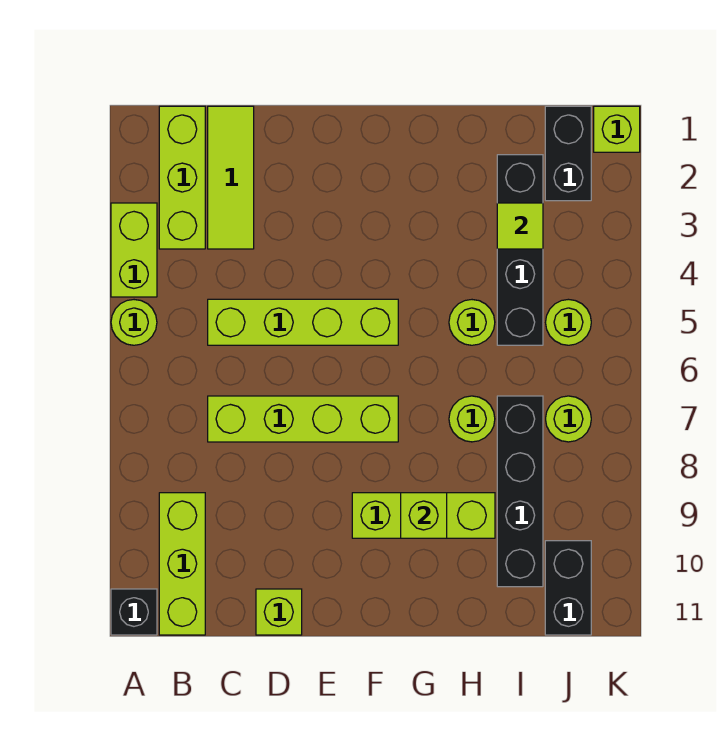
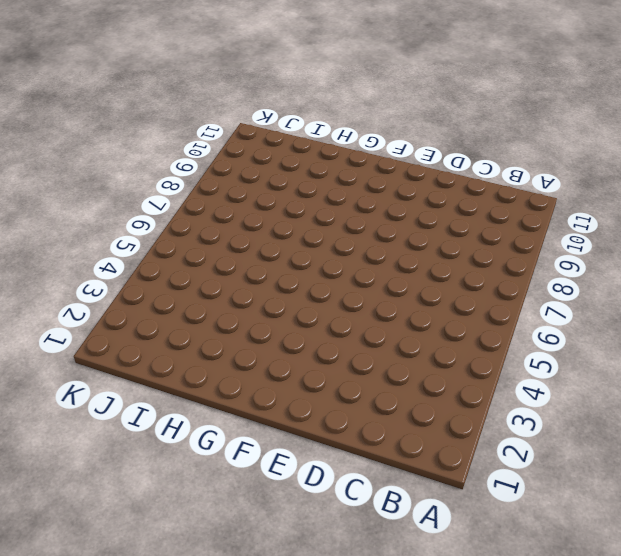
none -> lime brick A3:A4 level 1
none -> lime round brick A5 level 1
none -> black brick A11 level 1

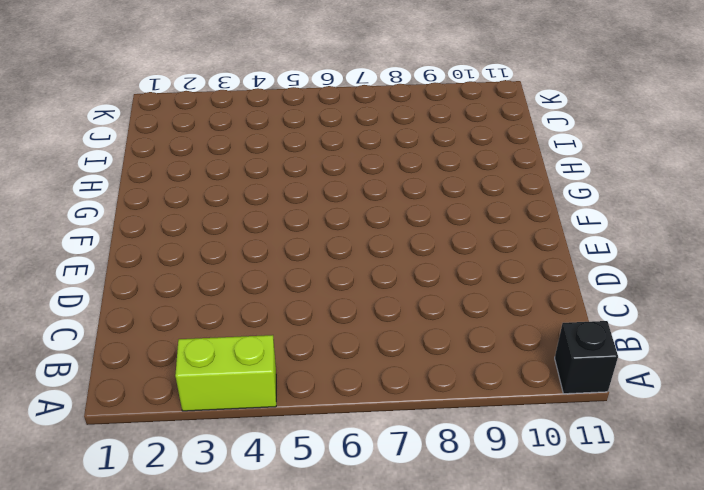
none -> lime round brick A5 level 1
none -> lime brick B1:B3 level 1
none -> lime brick B9:B11 level 1

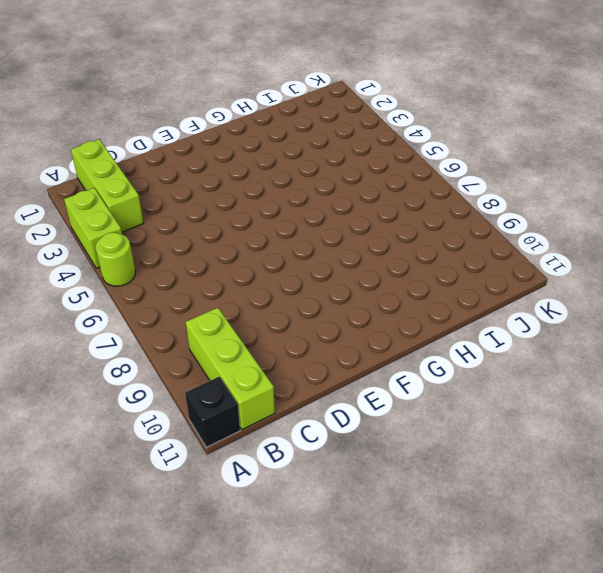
none -> lime tile C1:C3 level 1
none -> lime brick C5:F5 level 1
none -> lime brick C7:F7 level 1

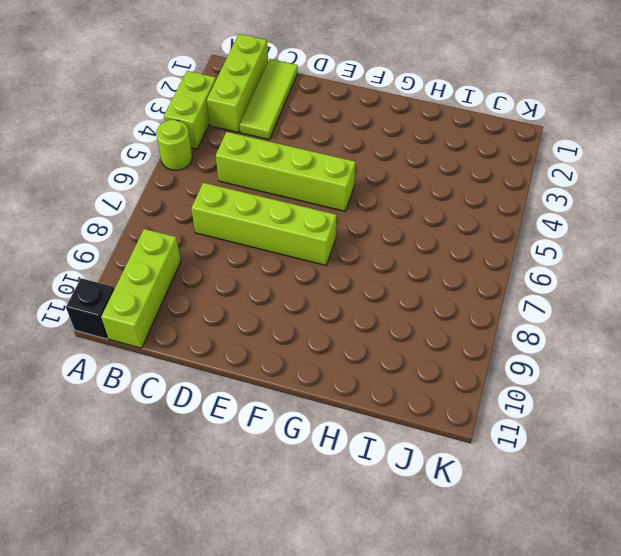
none -> lime brick D11 level 1
none -> lime brick F9:H9 level 1
none -> lime round brick H5 level 1

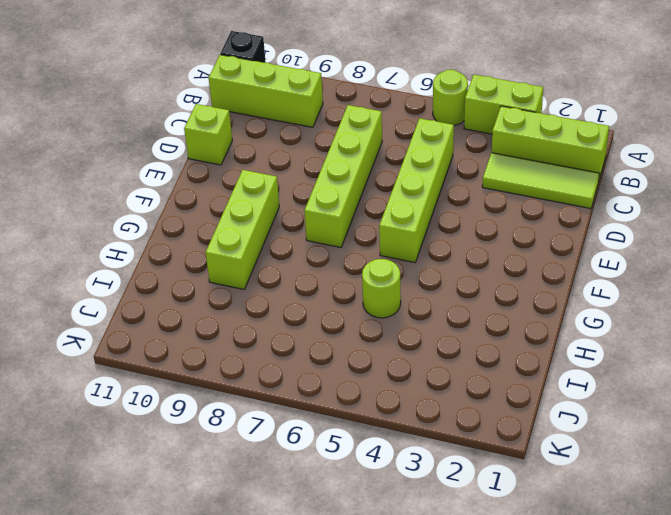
none -> lime round brick H7 level 1
none -> black brick I2:I5 level 1
none -> black brick I7:I10 level 1

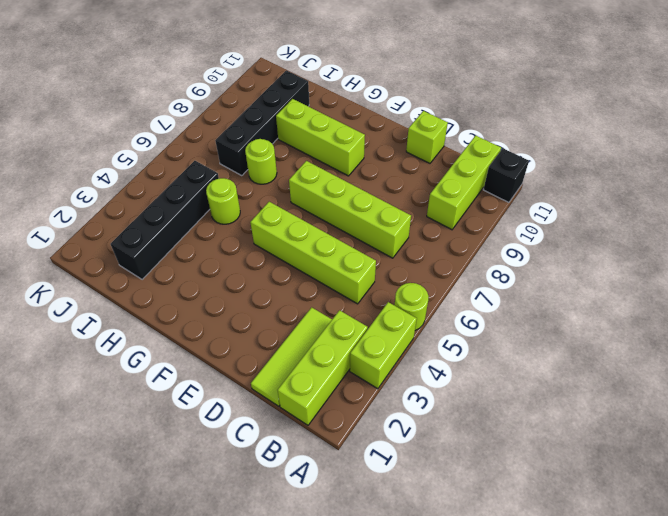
none -> black brick J1:J2 level 1
none -> lime round brick J5 level 1
none -> lime round brick J7 level 1

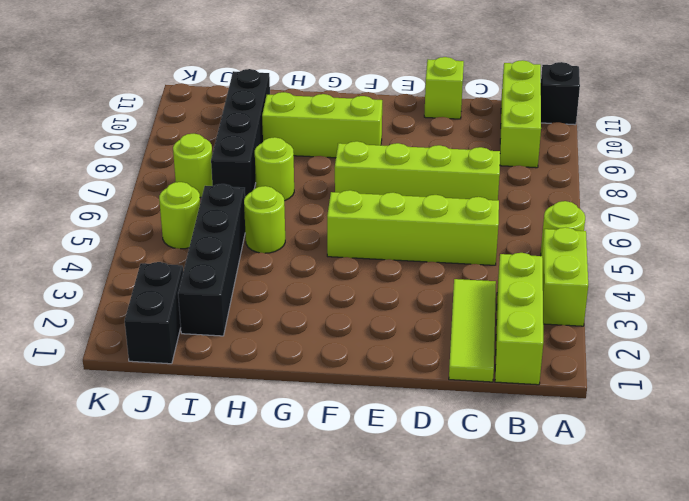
none -> black brick J10:J11 level 1
none -> lime brick K1 level 1
none -> lime brick G9 level 2

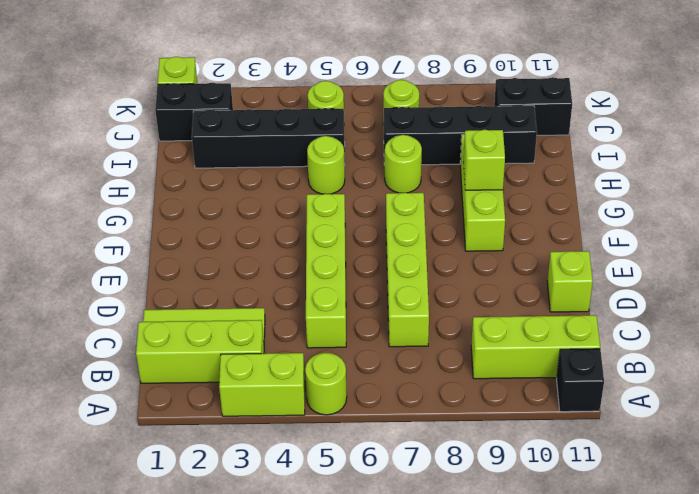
none -> lime tile I3 level 2

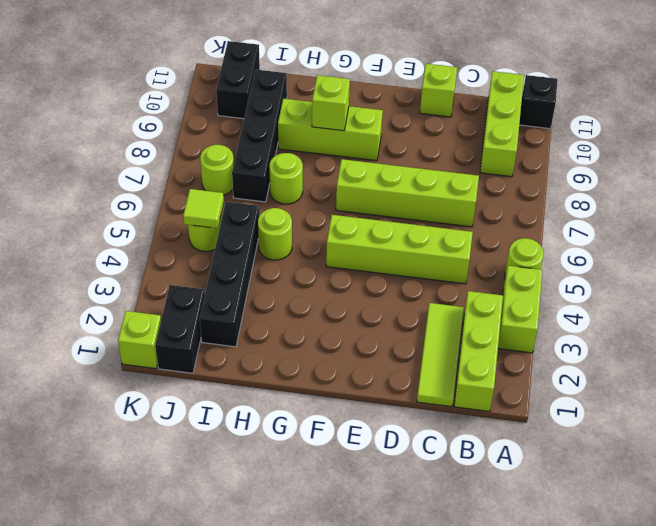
lime tile J5 level 2 -> lime tile I3 level 2

